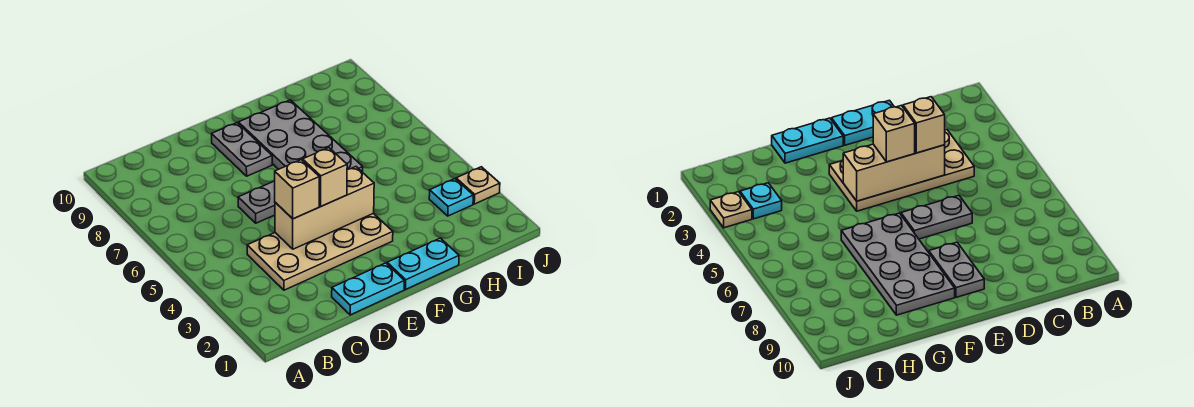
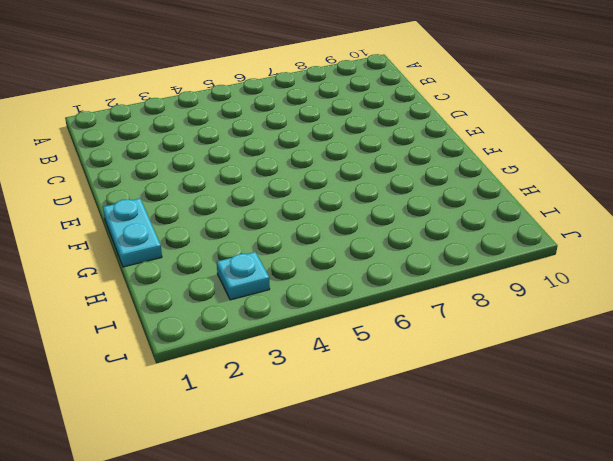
none -> tan plate C3:F4 level 1
none -> cyan plate D1:E1 level 1

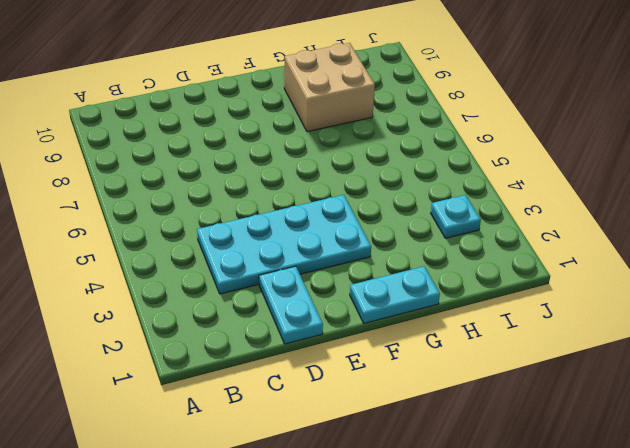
cyan plate C3:F4 level 1 -> tan plate C3:F4 level 1
cyan plate D1:D2 level 1 -> cyan plate D1:E1 level 1
tan brick G8:H9 level 1 -> grey plate F6:G9 level 1
none -> grey plate D6:E6 level 1
none -> grey plate E8:E9 level 1

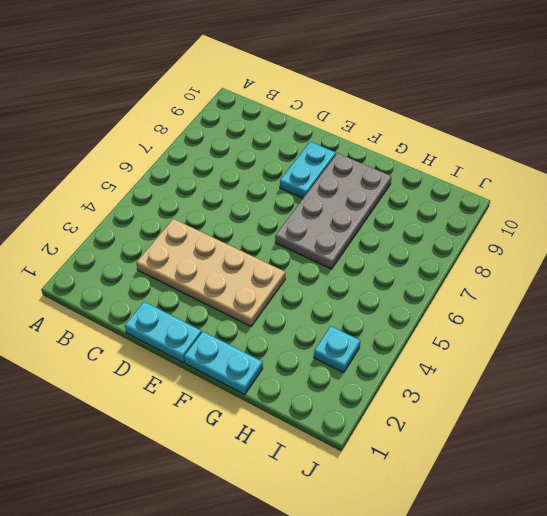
cyan plate E8:E9 level 1 -> grey plate E8:E9 level 1
none -> grey plate D6:E6 level 1
none -> tan plate J3 level 1

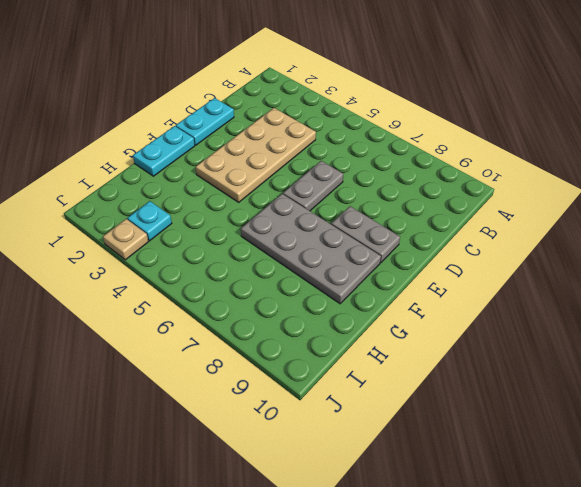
none -> tan brick D4:F4 level 2
none -> tan brick D4 level 3

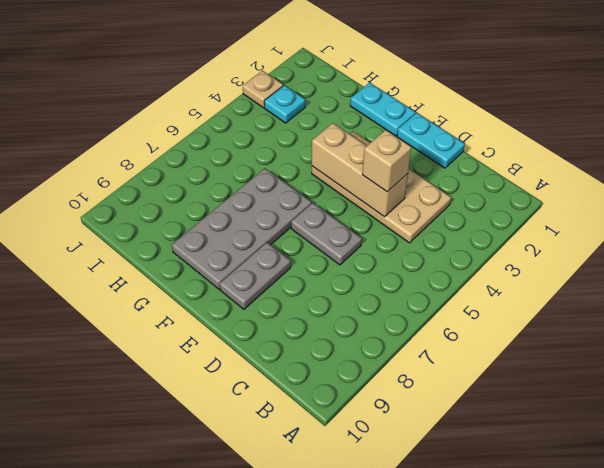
none -> tan brick E4 level 3

